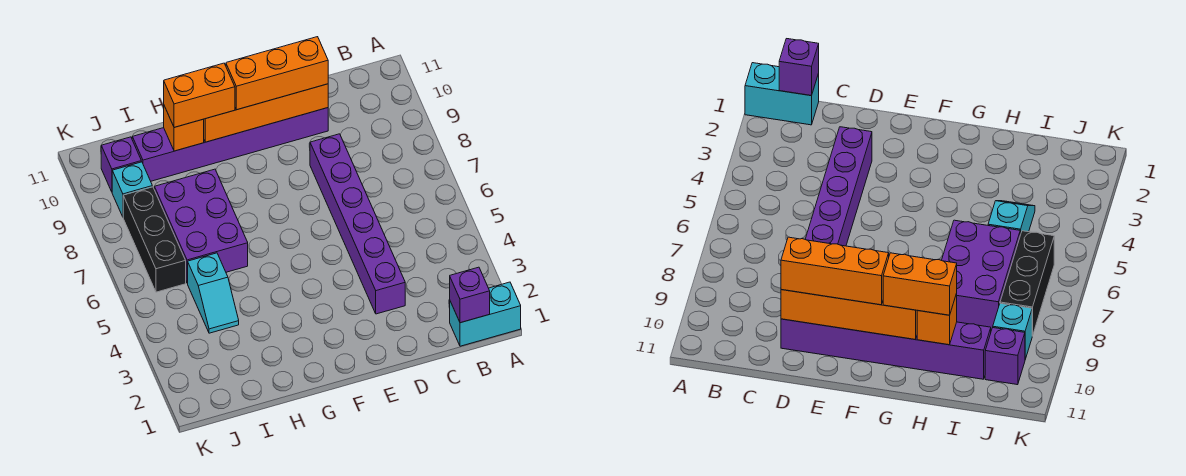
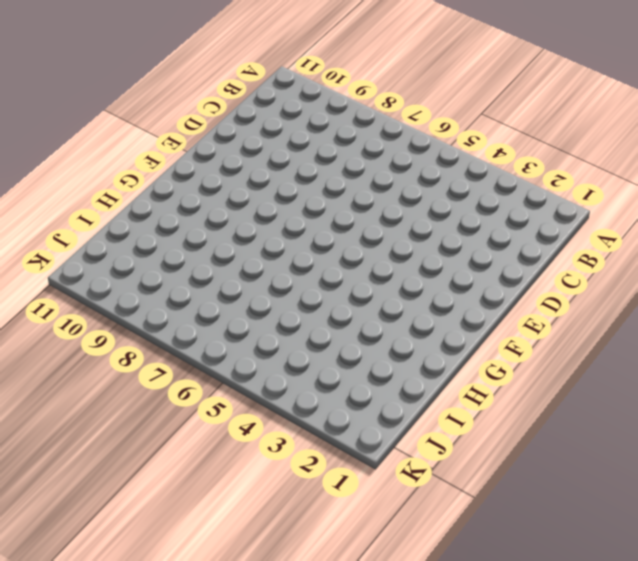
none -> cyan brick A1:B1 level 1
none -> purple brick D3:D8 level 1
none -> purple brick D10:I10 level 1

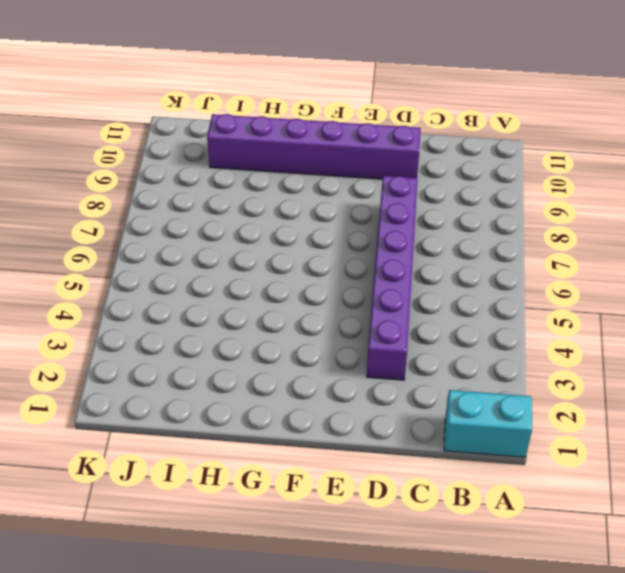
none -> purple brick H6:I8 level 1
none -> cyan slope I4:I5 level 1 top 5
none -> black brick J6:J8 level 1

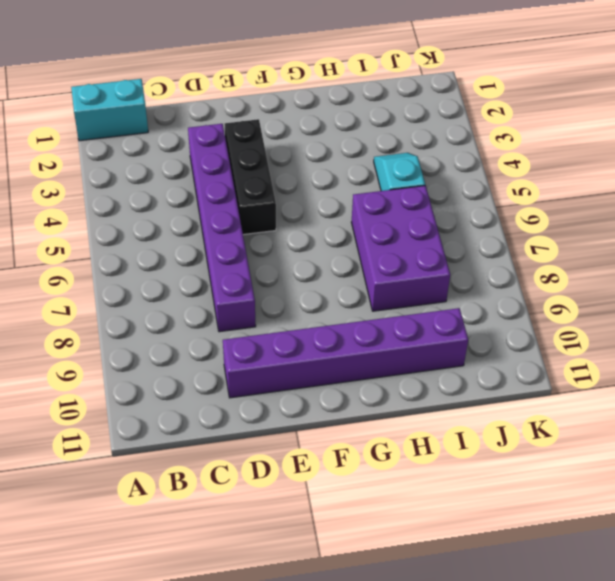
black brick E3:E5 level 1 -> black brick J6:J8 level 1
none -> cyan brick J9 level 1
none -> purple brick J10 level 1
none -> purple brick B1 level 2

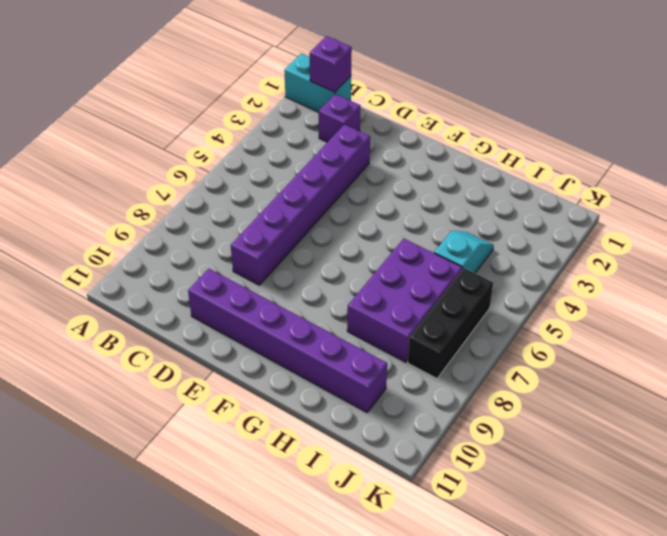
purple brick C2 level 1 -> purple brick J10 level 1
none -> cyan brick J9 level 1
none -> orange brick D10:G10 level 2
none -> orange brick H10 level 2

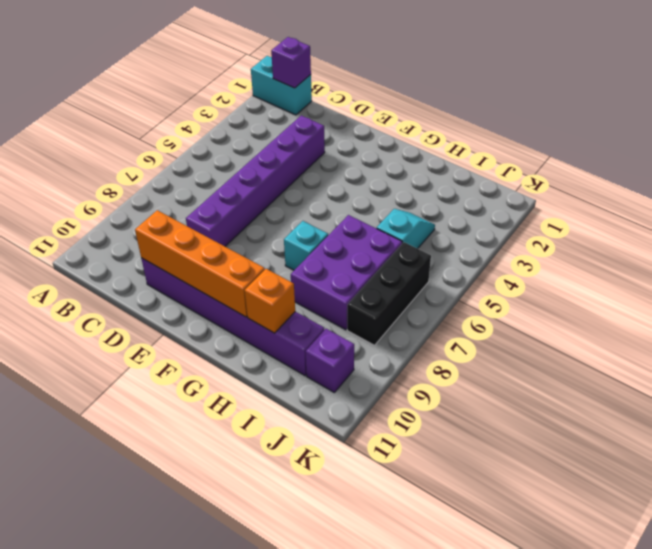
cyan brick G7 level 1 -> cyan brick J9 level 1
none -> orange brick D10:F10 level 3
none -> orange brick G10:H10 level 3

